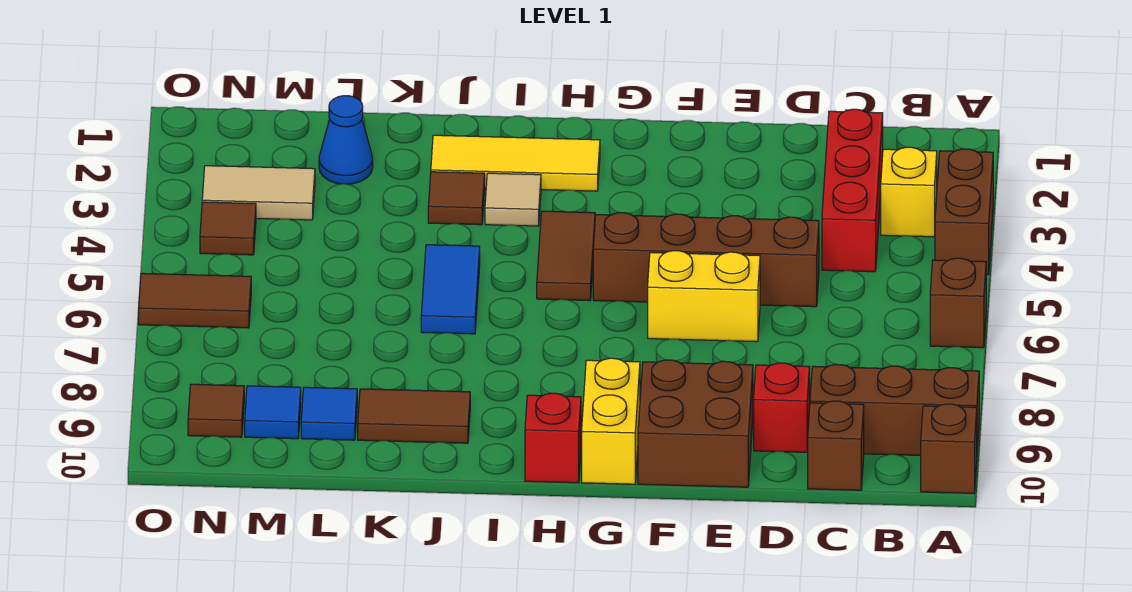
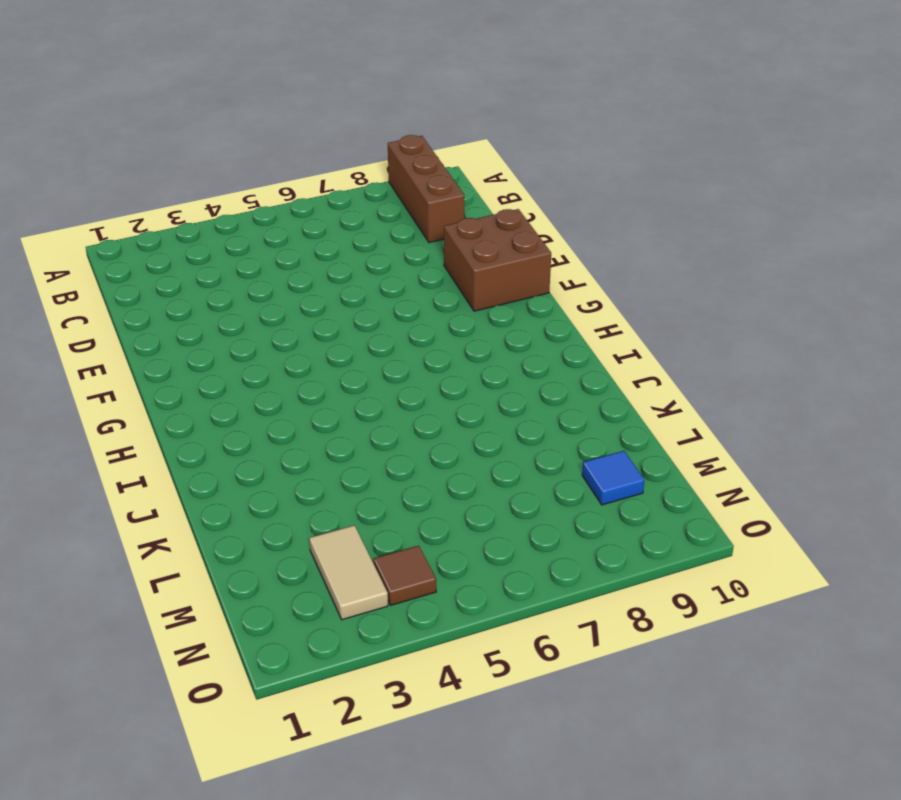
none -> brown brick A3:A4 level 1
none -> brown brick A6 level 1
none -> brown brick A10 level 1

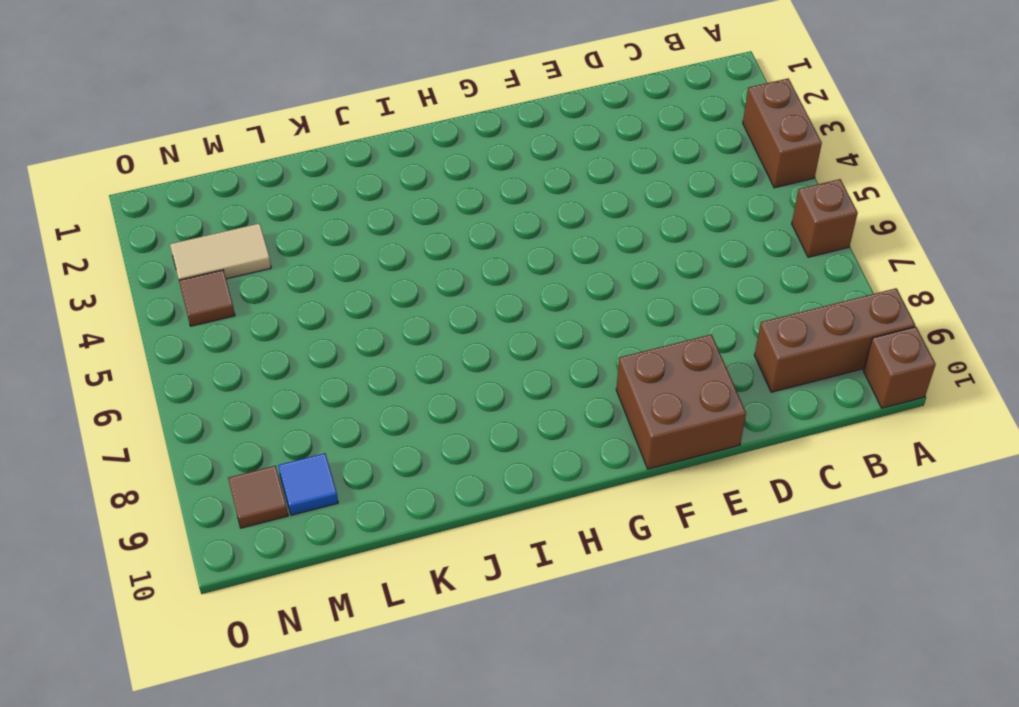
none -> yellow brick B3 level 1
none -> red brick C2:C4 level 1
none -> brown brick C10 level 1

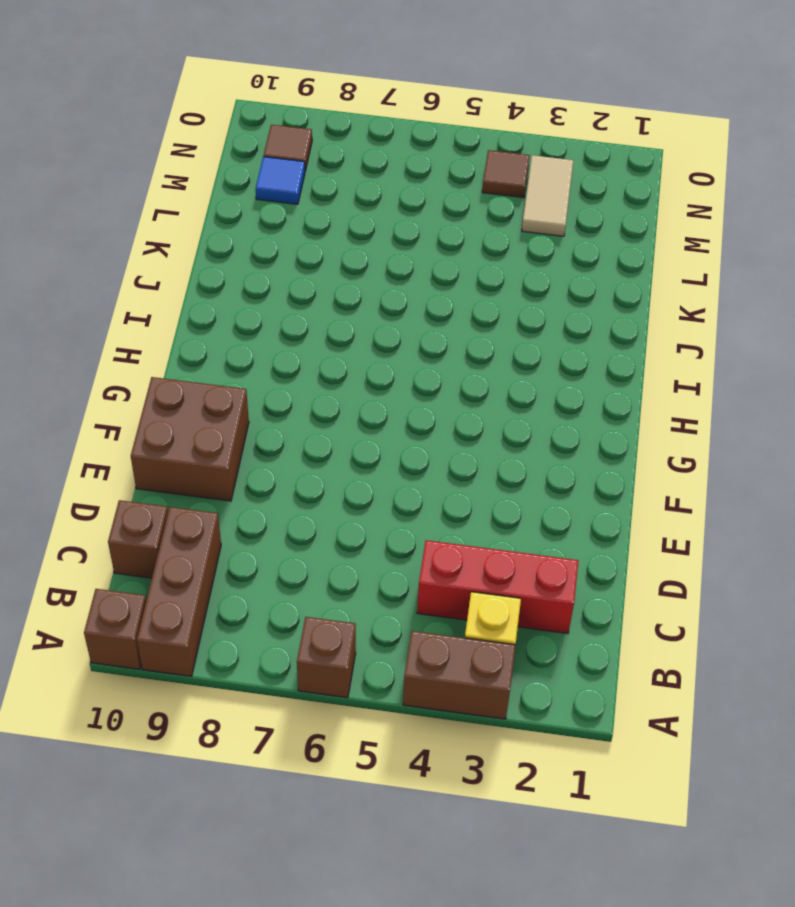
none -> brown brick D5:G5 level 1
none -> red brick D9 level 1
none -> yellow brick E6:F6 level 1

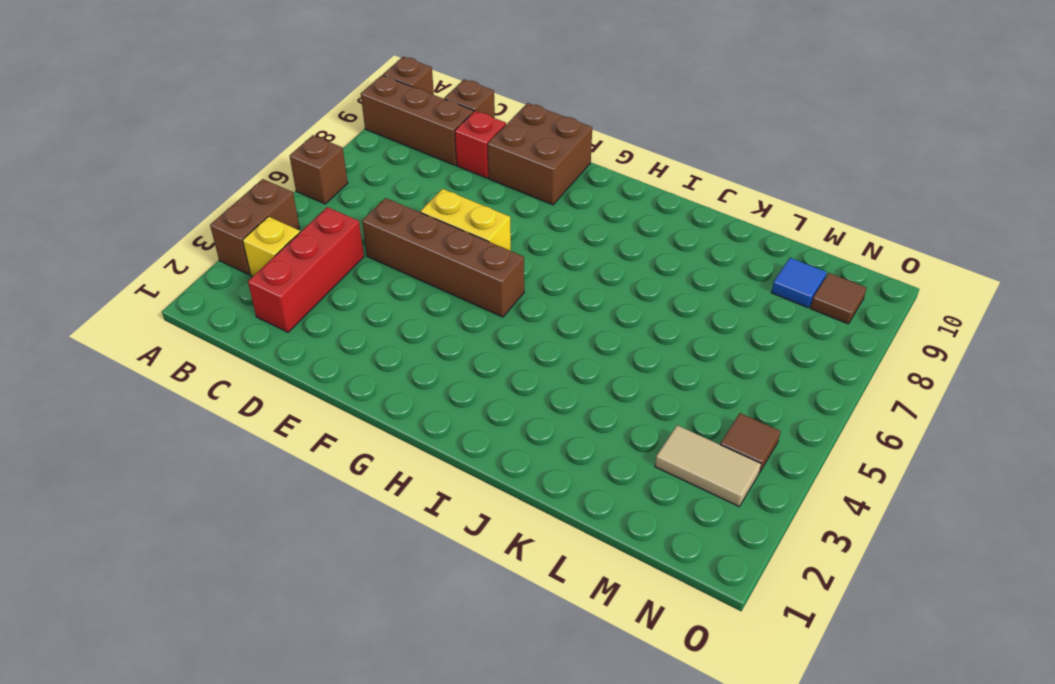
none -> yellow brick G9:G10 level 1
none -> yellow tile H2:J2 level 1
none -> brown tile H4:H5 level 1

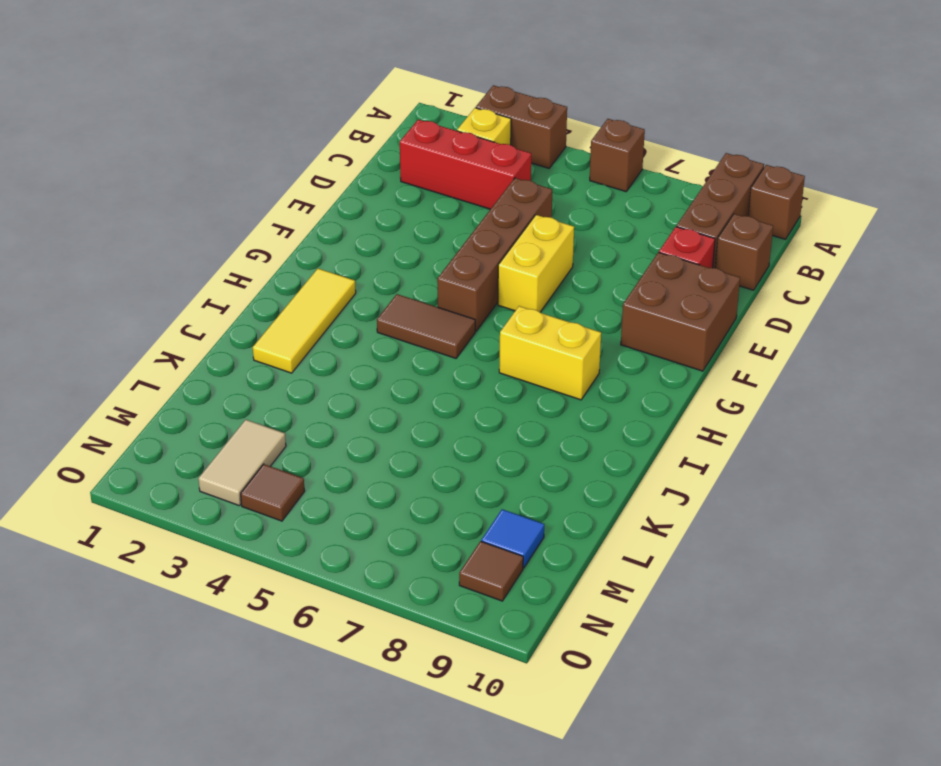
yellow brick H7:H8 level 1 -> yellow brick G9:G10 level 1
none -> red brick H10 level 1
none -> tan tile I3 level 1
none -> brown tile J3 level 1

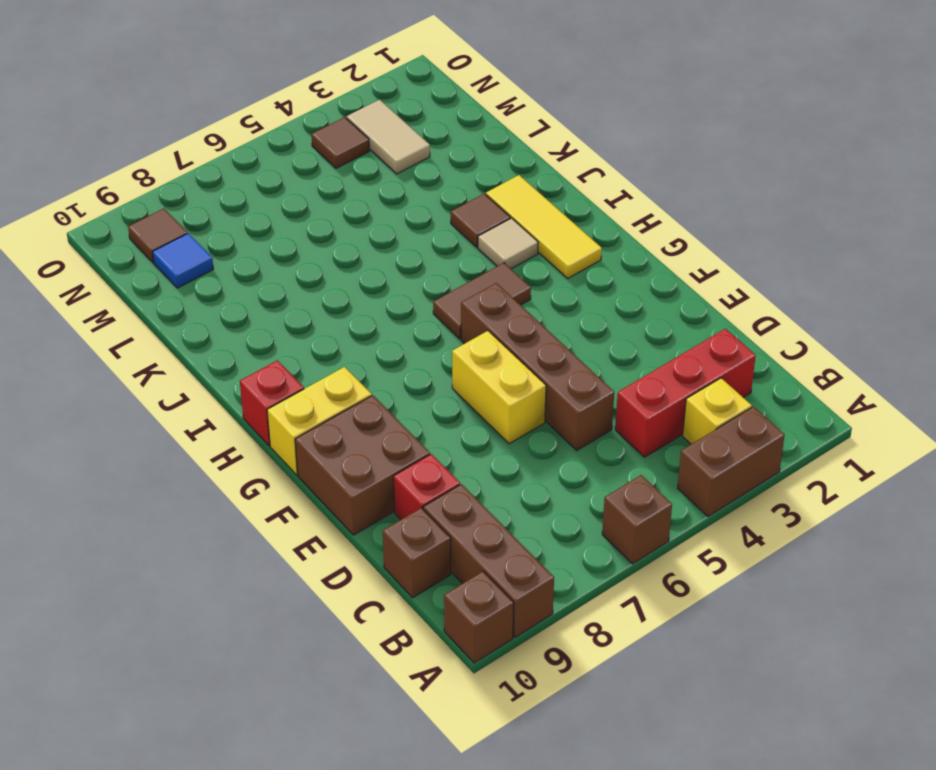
none -> blue tile J5:J6 level 1
none -> brown tile J9:K9 level 1
none -> blue cone L2 level 1

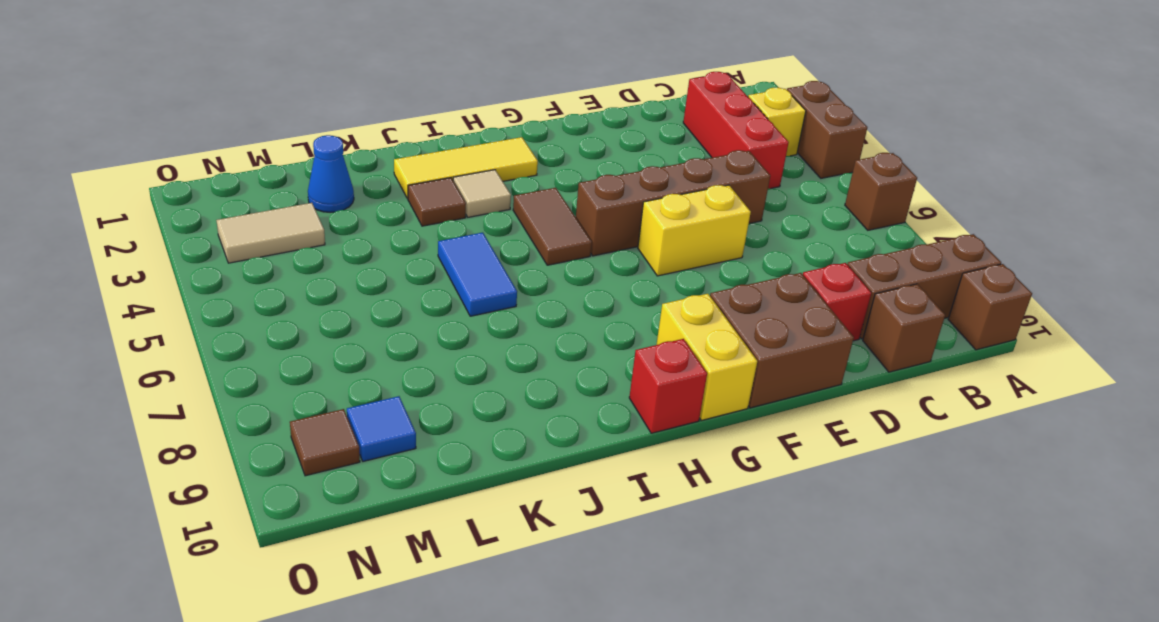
none -> brown tile J9:K9 level 1
none -> blue tile L9 level 1
none -> brown tile N4 level 1

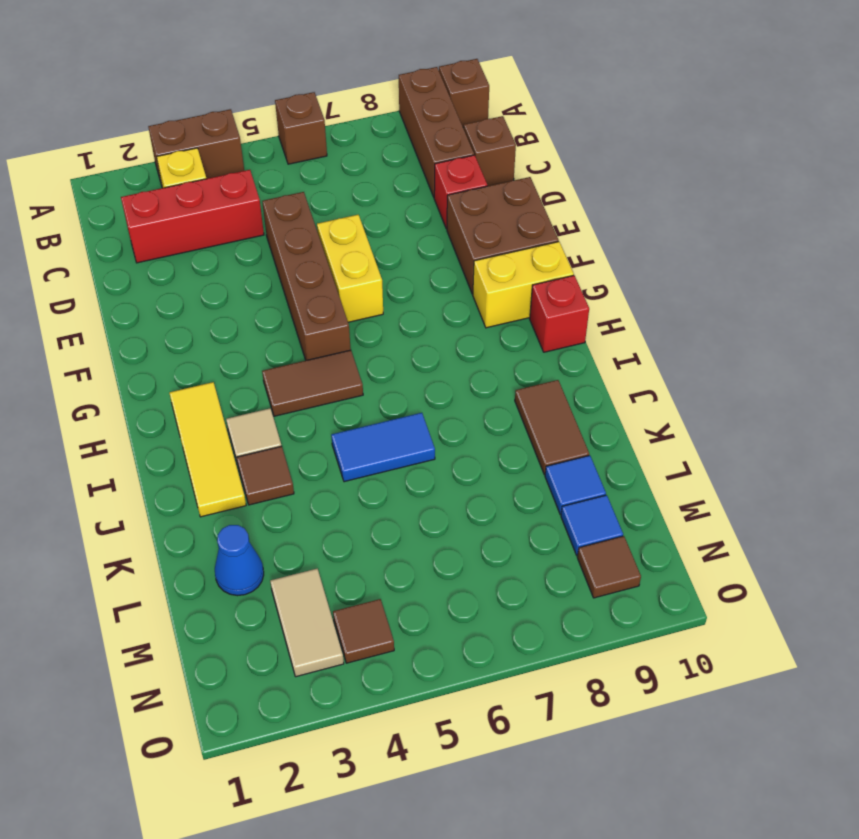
none -> brown tile N6:O6 level 1

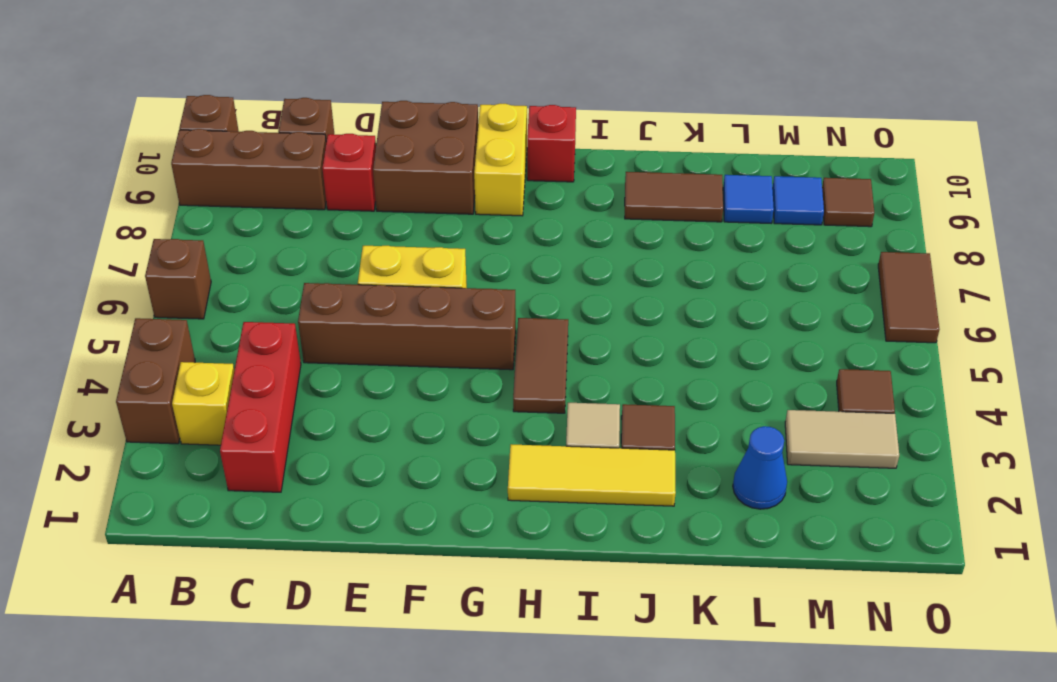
brown tile O6:O7 level 1 -> brown tile N6:O6 level 1
none -> blue tile J5:J6 level 1

